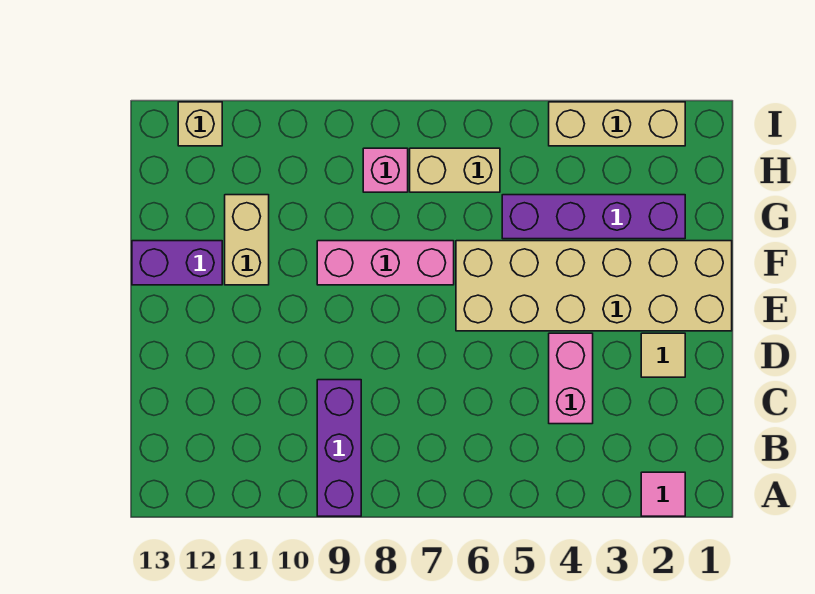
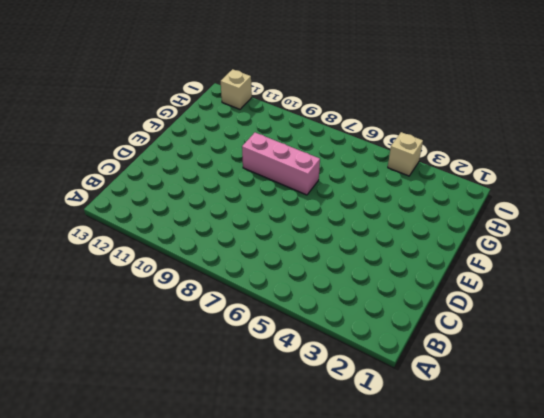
tan brick I4 level 1 -> tan brick I2:I4 level 1
none -> pink tile A2 level 1
none -> purple brick A9:C9 level 1
none -> pink brick C4:D4 level 1

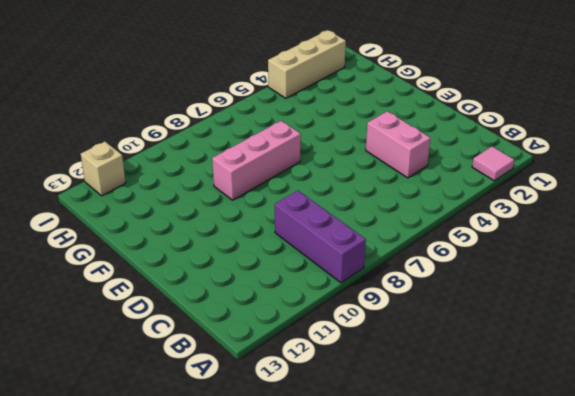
none -> tan tile D2 level 1
none -> tan brick E1:F6 level 1
none -> tan brick F11:G11 level 1

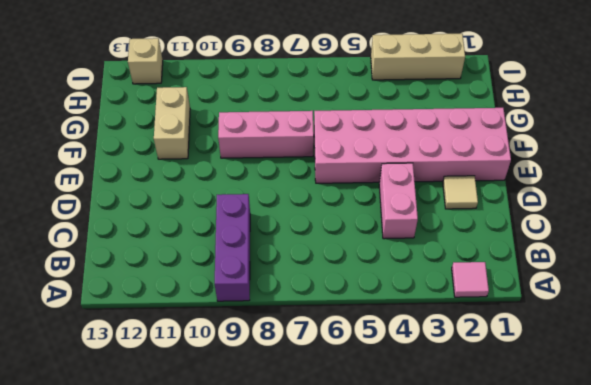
pink brick E1:F6 level 1 -> tan brick E1:F6 level 1
none -> purple brick F12:F13 level 1
none -> purple brick G2:G5 level 1
none -> tan brick H6:H7 level 1

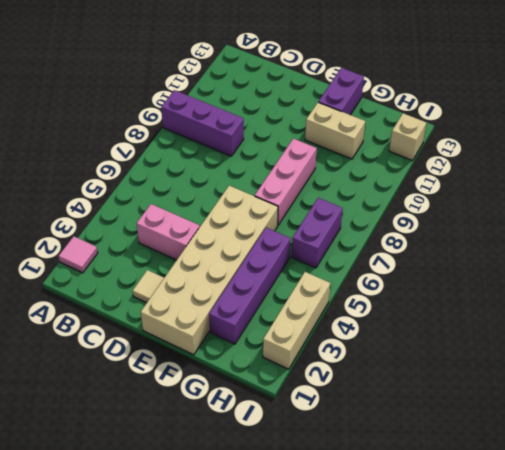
purple brick H6:H7 level 1 -> tan brick H6:H7 level 1
none -> pink brick H8 level 1

